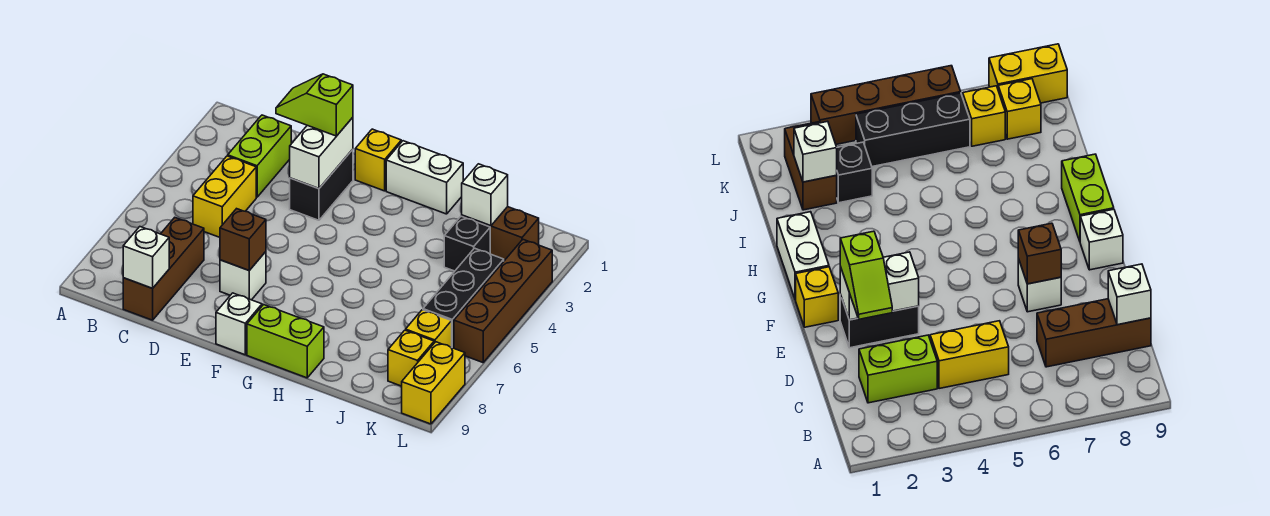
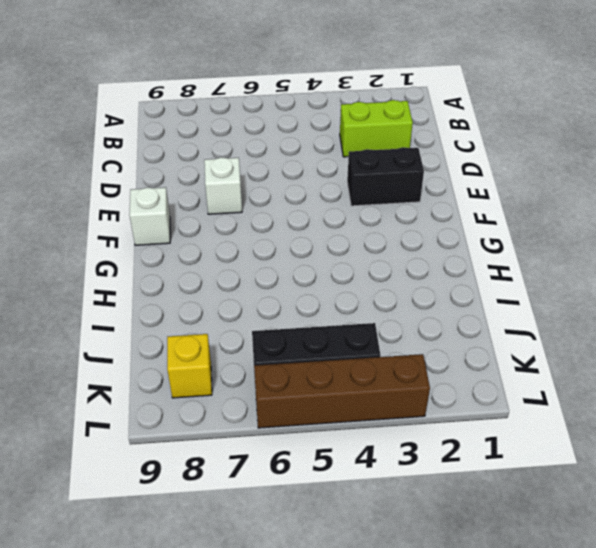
none -> yellow brick C4:C5 level 1
none -> brown brick C7:C9 level 1
none -> yellow brick F1 level 1

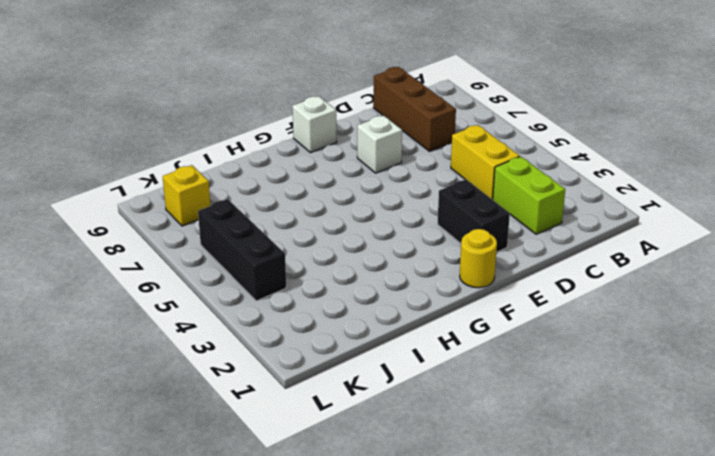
yellow round brick F1 level 1 -> yellow brick F1 level 1
none -> white brick G1:H1 level 1
none -> lime brick G9:H9 level 1
none -> brown brick J2:K2 level 1

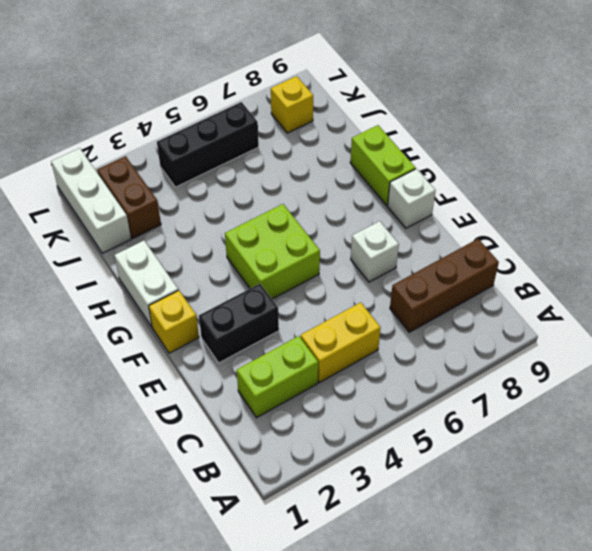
lime brick F4:G5 level 1 -> none
white brick J1:L1 level 1 -> none
none -> black brick J3 level 1
none -> yellow brick K7 level 1
none -> brown brick L3:L6 level 1

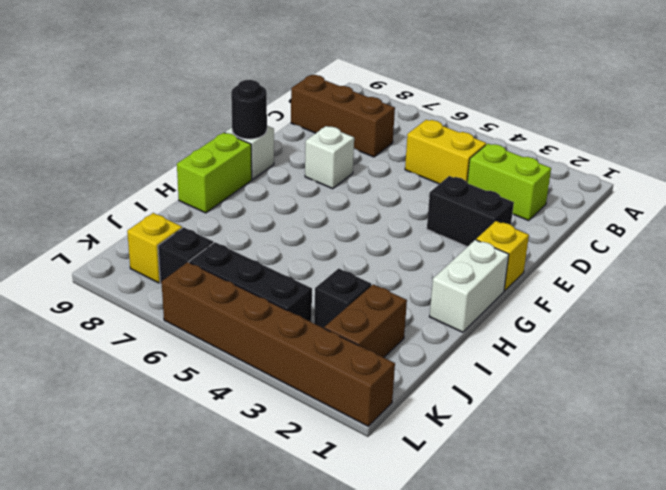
black round brick F9 level 2 -> none
black brick K7 level 1 -> yellow brick K7 level 1
brown brick L1:L6 level 1 -> brown brick L3:L6 level 1
none -> yellow brick L8:L9 level 1
none -> white brick C9 level 2
none -> white brick E2:E3 level 2

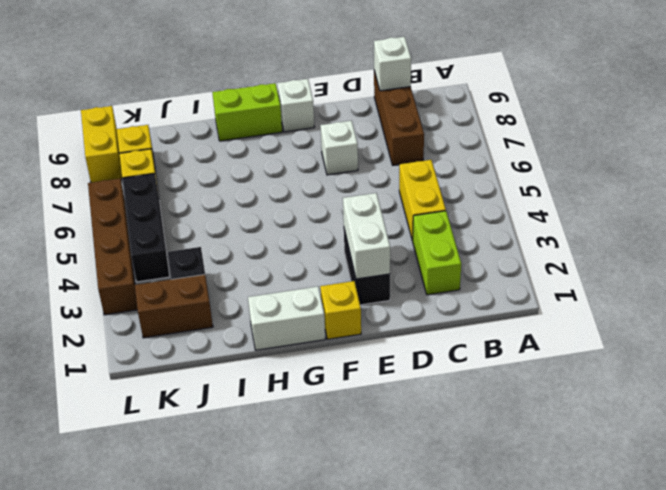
none -> brown brick E7 level 2
none -> white brick J2 level 2
none -> lime slope D2:E2 level 3 top E

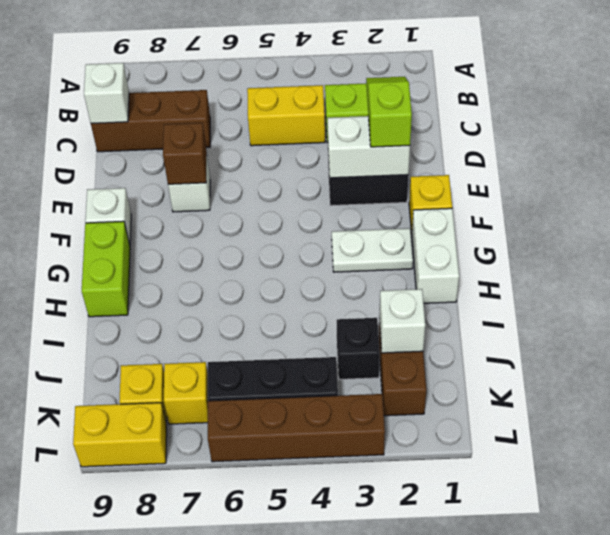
white plate G2:G3 level 1 -> none

